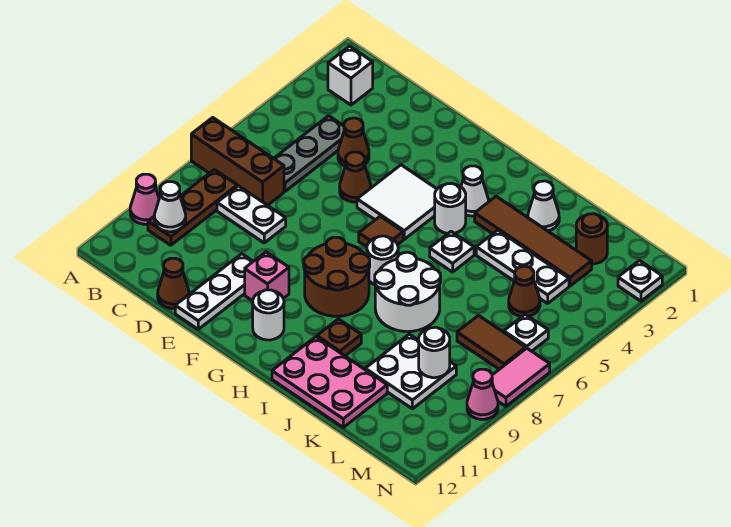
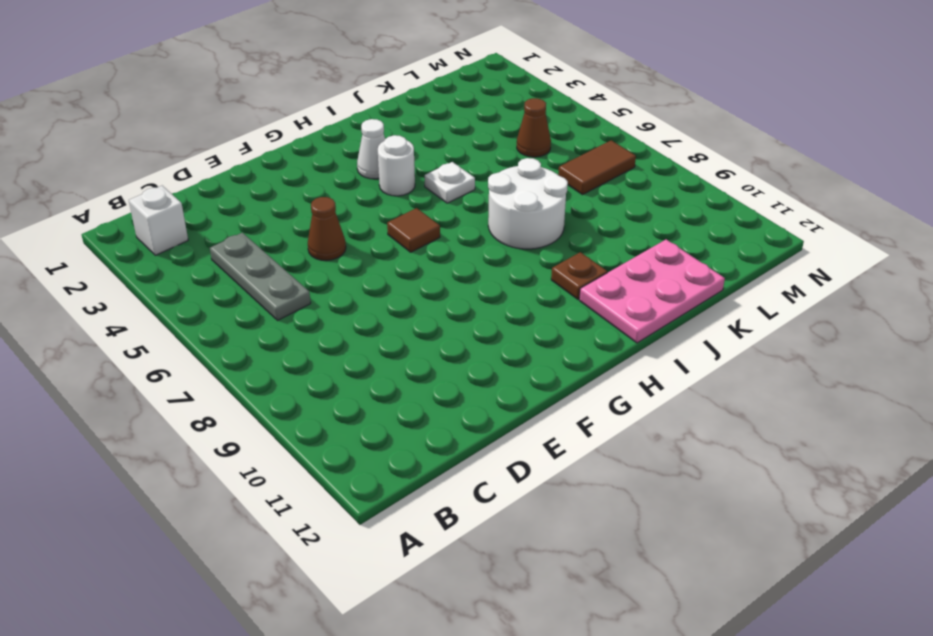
none -> brown brick A7:C7 level 1
none -> pink cone A10 level 1
none -> brown plate B8:B10 level 1
none -> white plate C8:D8 level 1

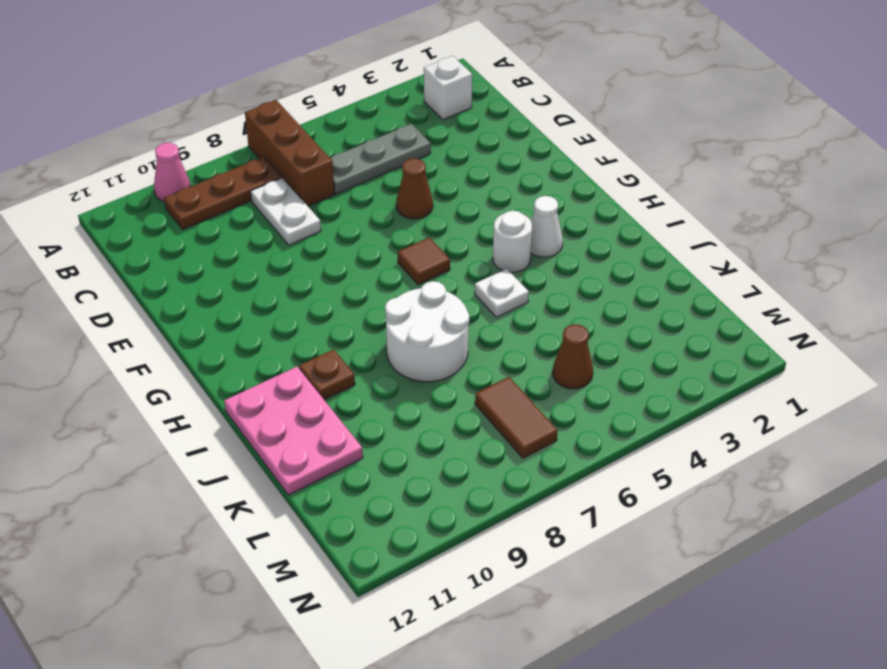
none -> brown cone D4 level 1
none -> brown cone D12 level 1
none -> white plate E10:E12 level 1
none -> white tile F4:G5 level 1

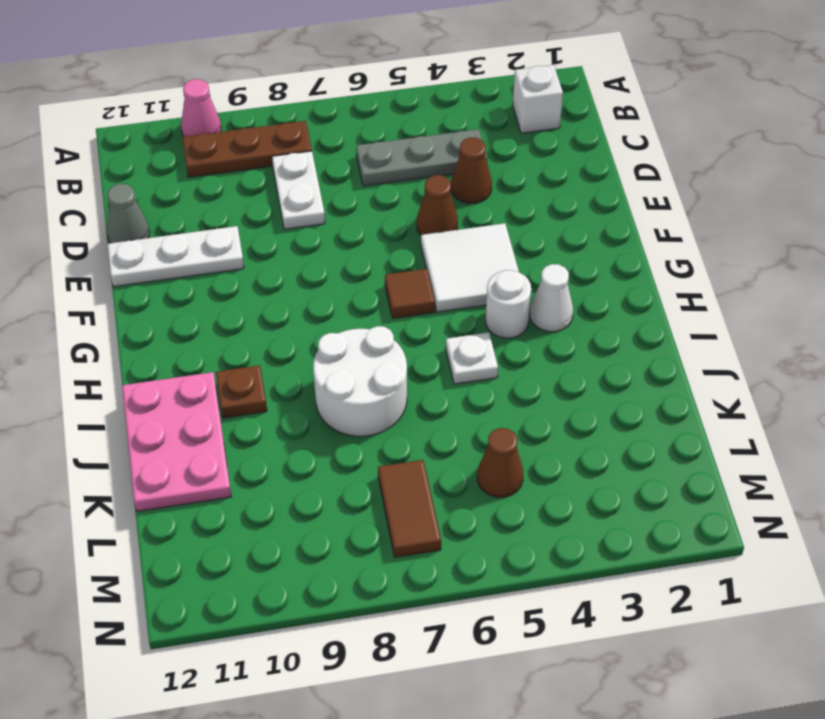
grey cone D12 level 1 -> brown cone D12 level 1
none -> brown brick A7:C7 level 1
none -> pink brick F10 level 1
none -> brown round brick G8:H9 level 1
none -> white round brick G11 level 1

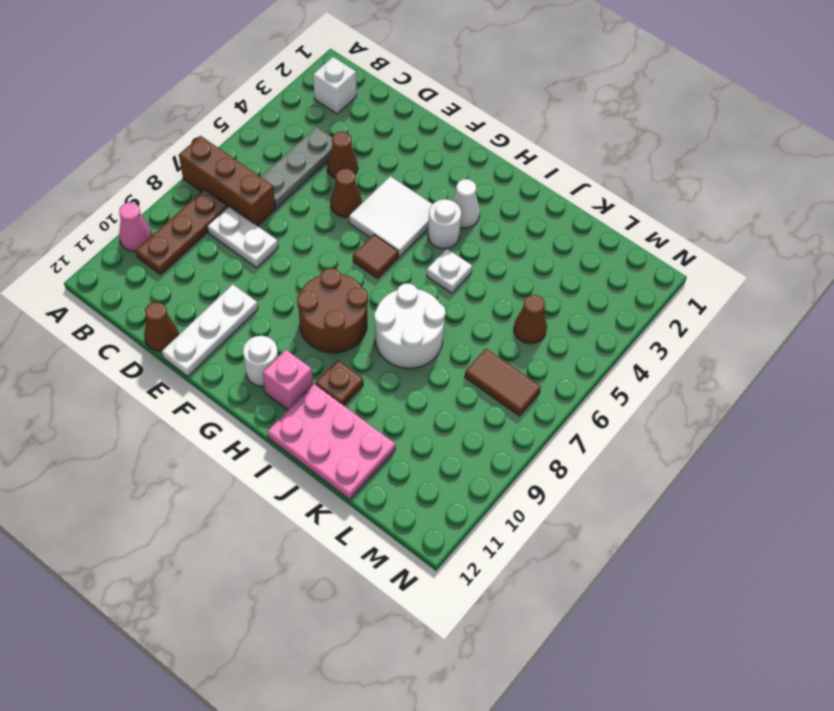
pink brick H11 level 1 -> pink brick F10 level 1
none -> white round brick H7 level 1
none -> brown tile I3:L3 level 1
none -> white cone J2 level 1
none -> white plate J4:L4 level 1

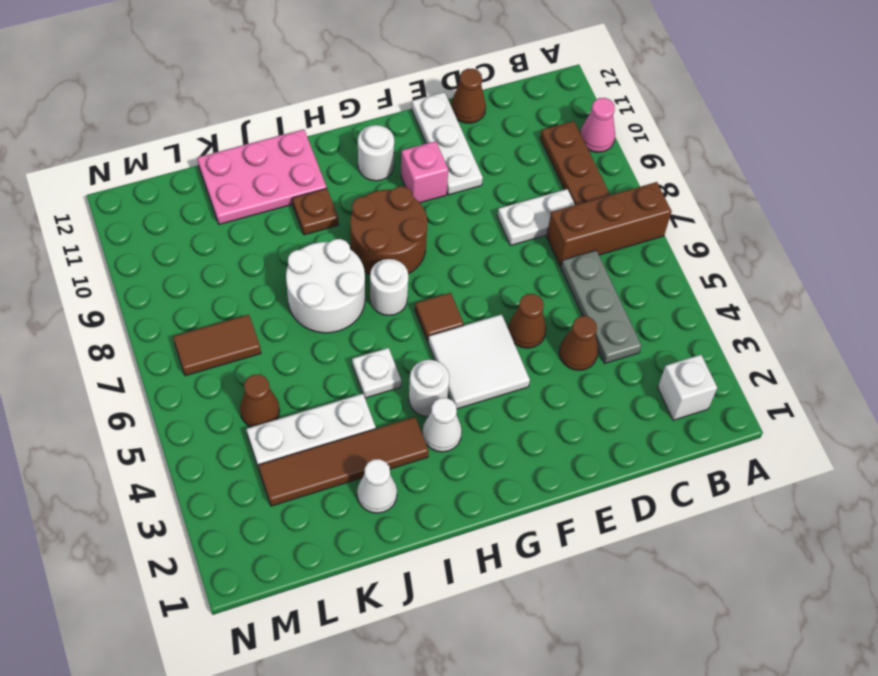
none -> white plate K9:L10 level 1
none -> brown round brick L2 level 1
none -> white plate M6 level 1
none -> white plate N2 level 1

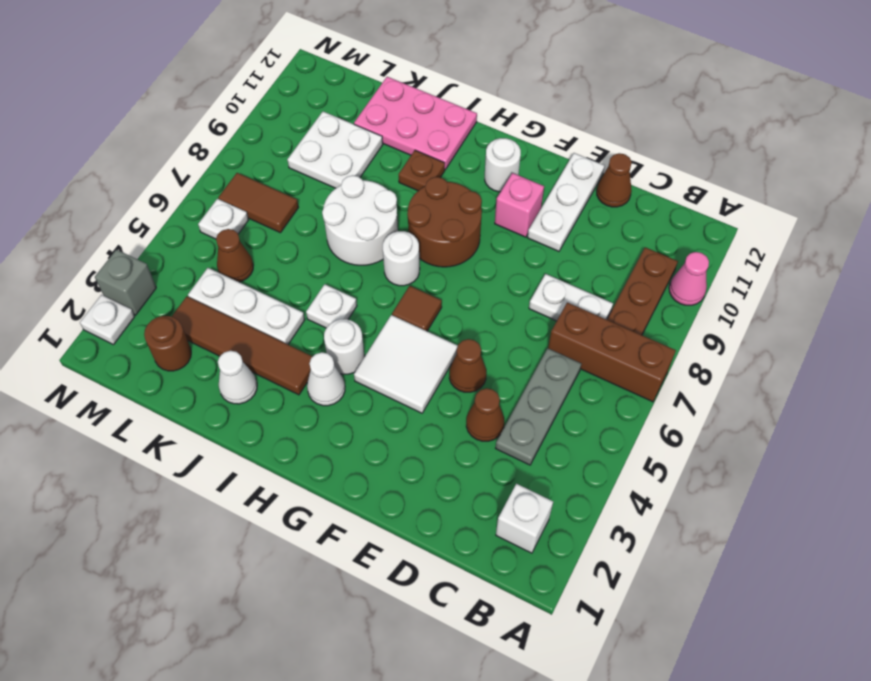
grey brick N3 level 1 -> none
none -> pink tile N7:N8 level 1
none -> pink cone N9 level 1
none -> white cone B10 level 2
none -> white round brick L9 level 2

